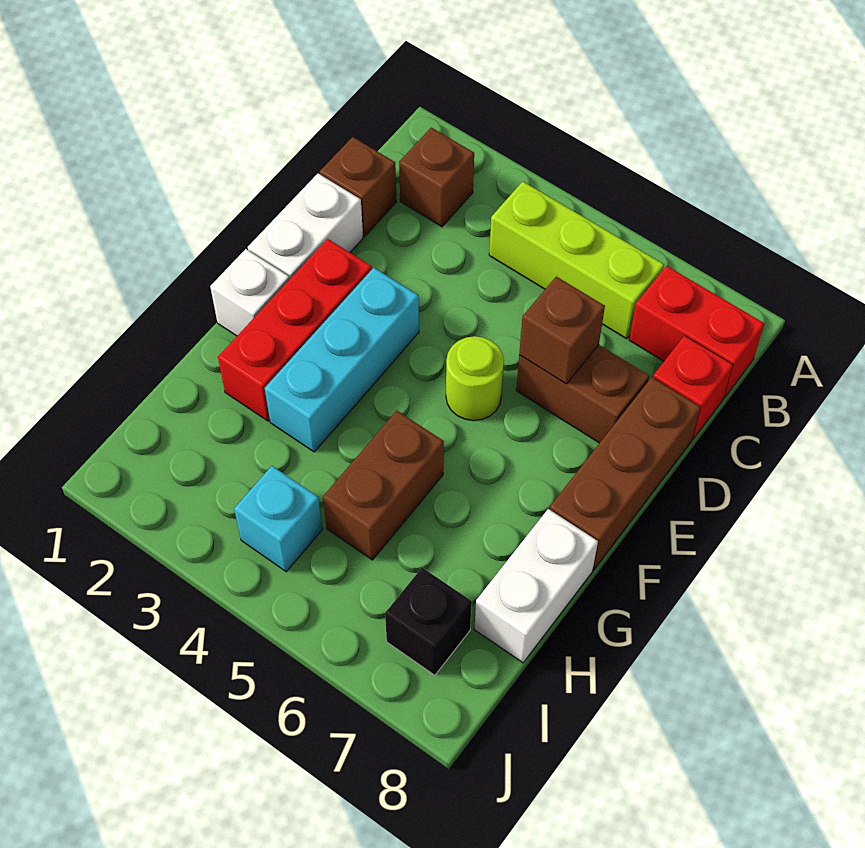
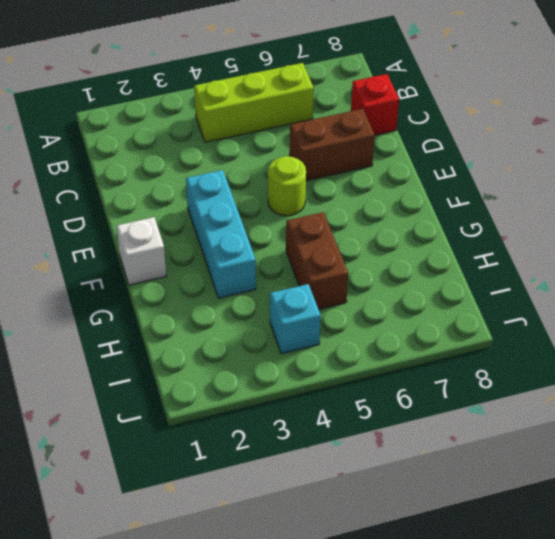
none -> brown brick B2 level 1
none -> red brick B7:B8 level 1
none -> brown brick C1 level 1

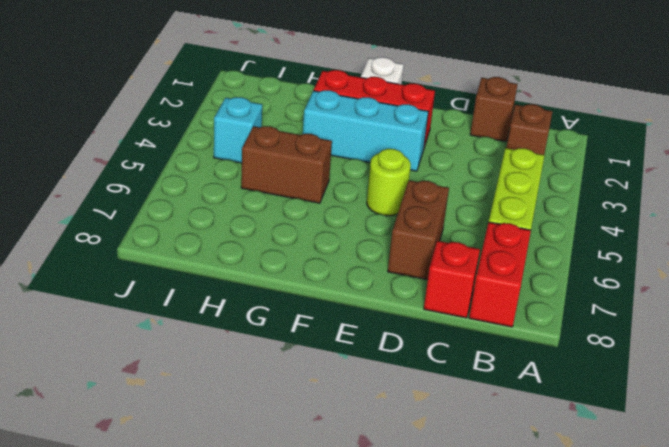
none -> white brick D1:E1 level 1
none -> brown brick D8:F8 level 1
none -> white brick G8:H8 level 1

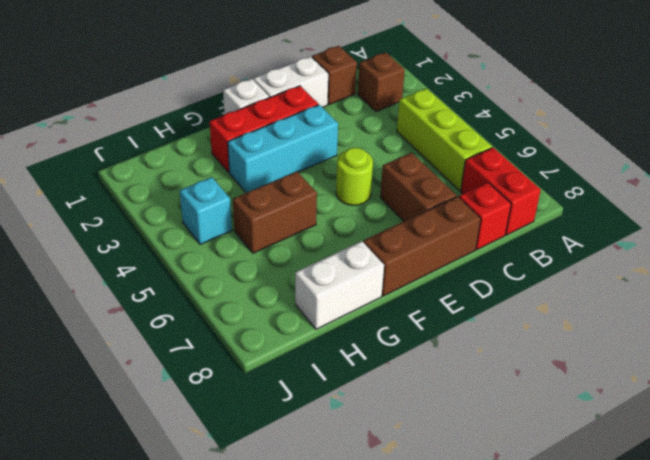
none -> black brick I7 level 1
none -> brown brick D6 level 2

